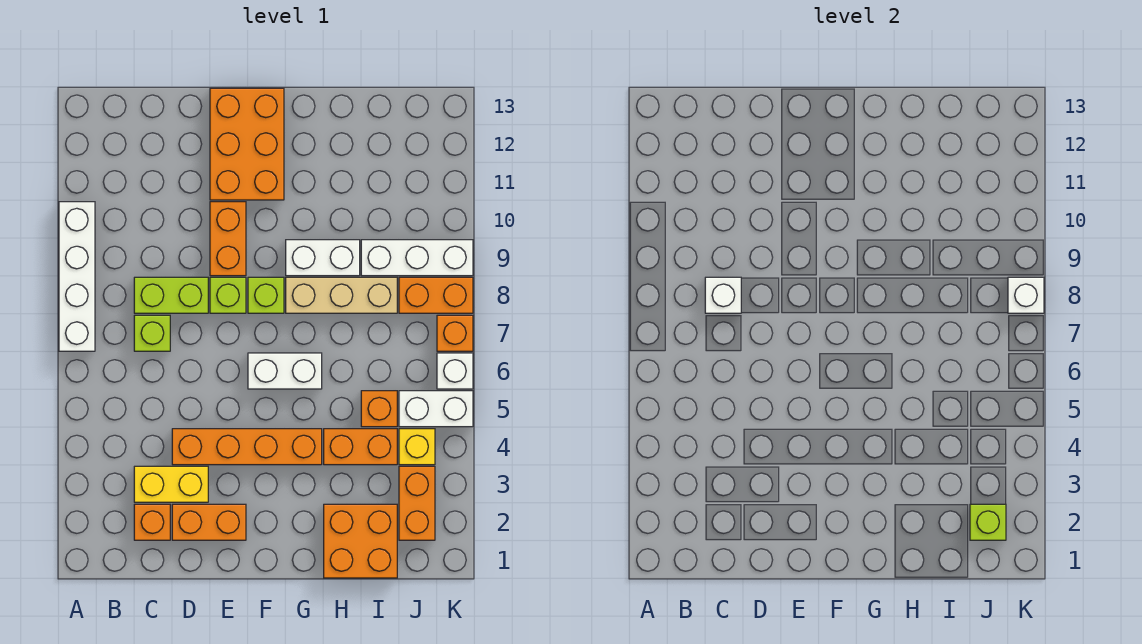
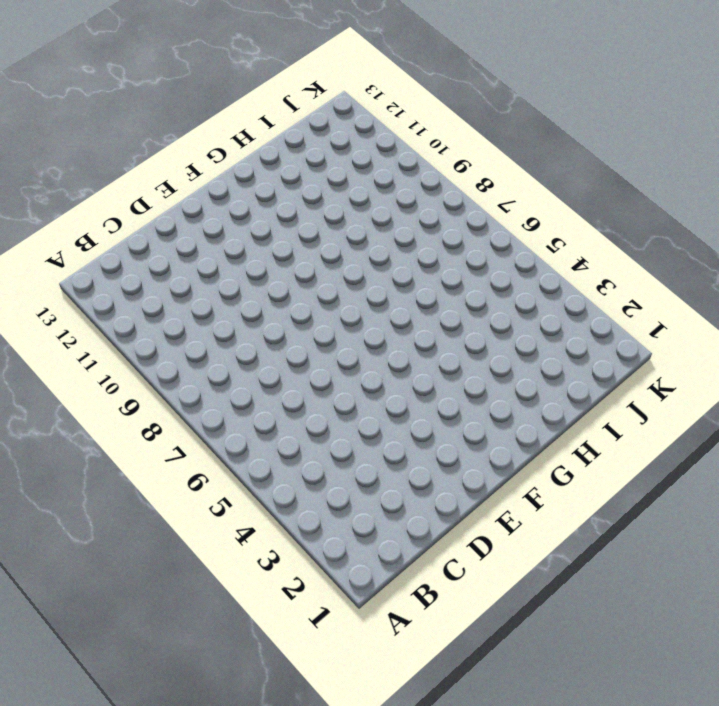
none -> white brick A7:A10 level 1
none -> orange brick C2 level 1
none -> yellow brick C3:D3 level 1

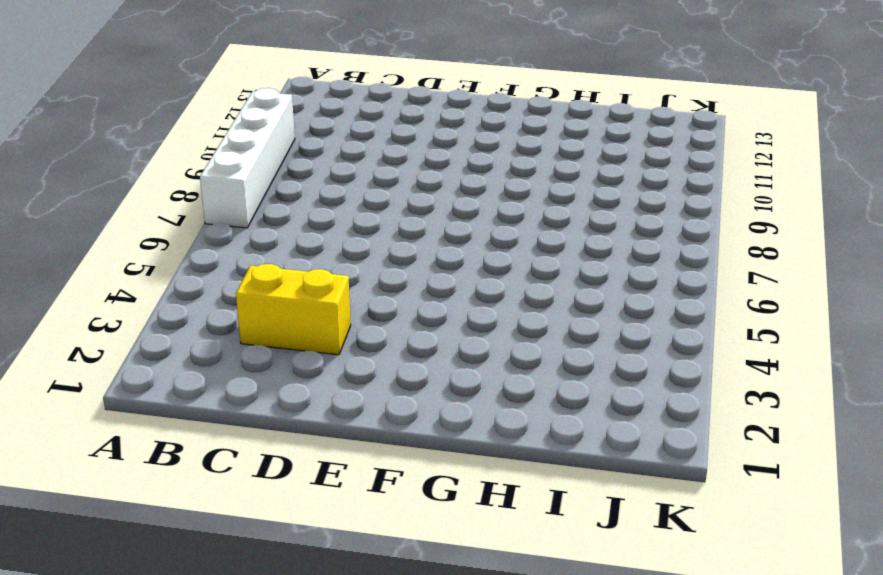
none -> orange brick C2 level 1
none -> lime brick C7 level 1
none -> lime brick C8:D8 level 1

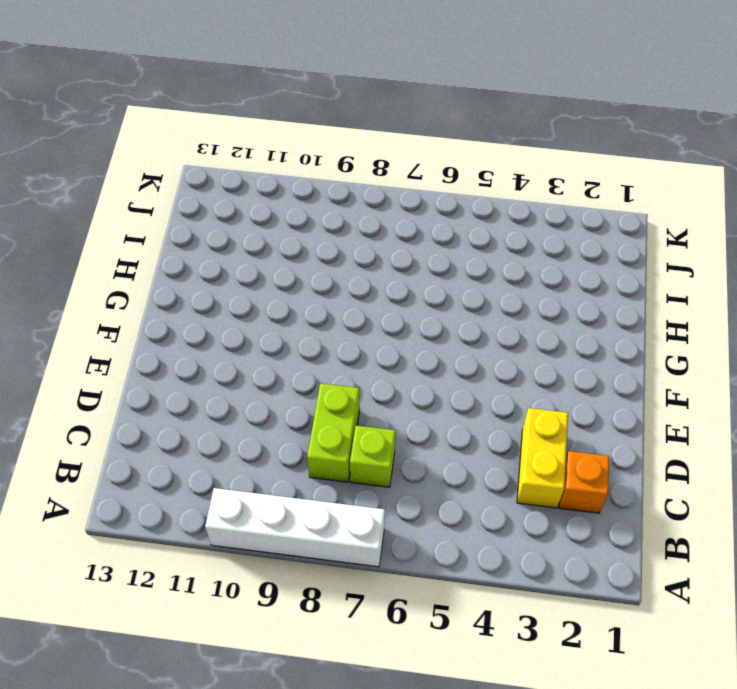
none -> orange brick D2:E2 level 1
none -> orange brick D4:G4 level 1
none -> lime brick E8 level 1

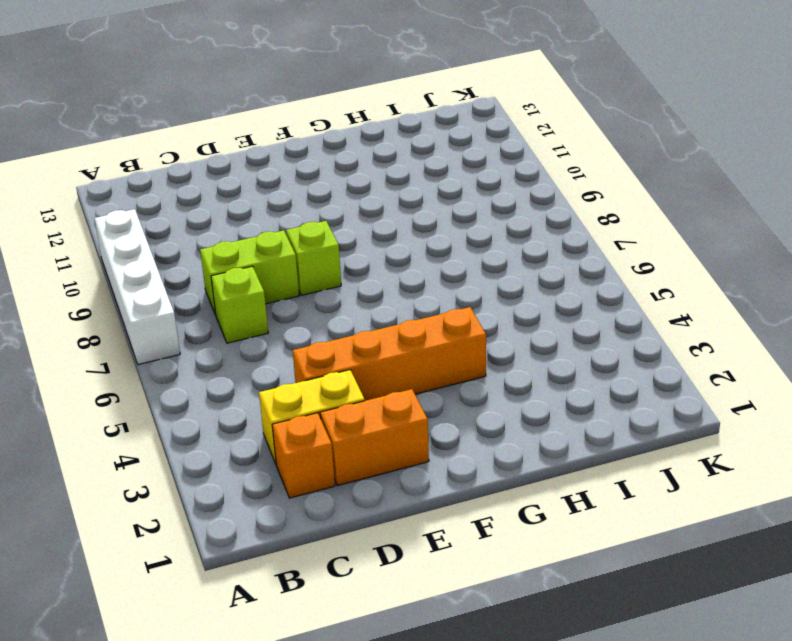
none -> orange brick E9:E10 level 1
none -> orange brick E11:F13 level 1
none -> white brick F6:G6 level 1

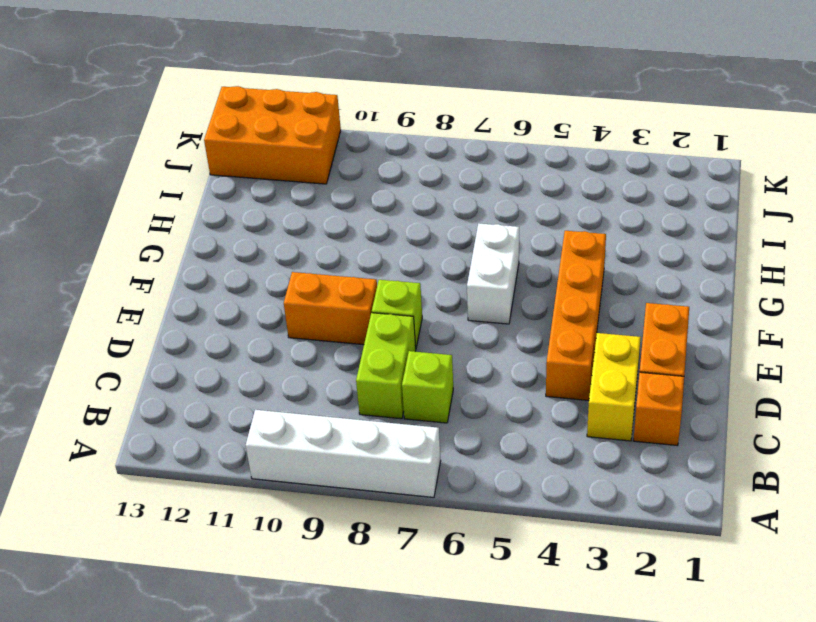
orange brick J11:K13 level 1 -> orange brick E11:F13 level 1
none -> lime brick F8 level 1
none -> tan brick G8:I8 level 1
none -> white brick G9:H9 level 1

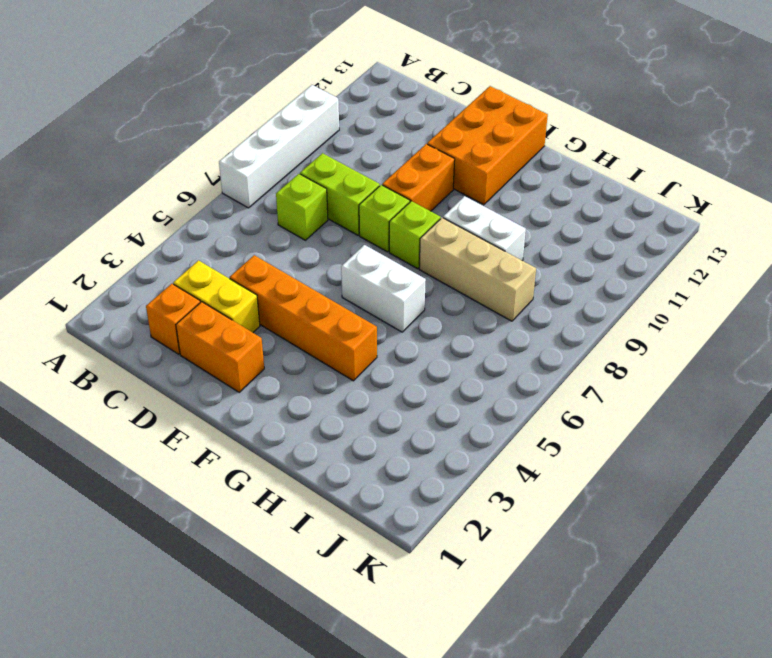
none -> orange brick H1:I2 level 1
none -> orange brick H4:I4 level 1
none -> orange brick I5 level 1

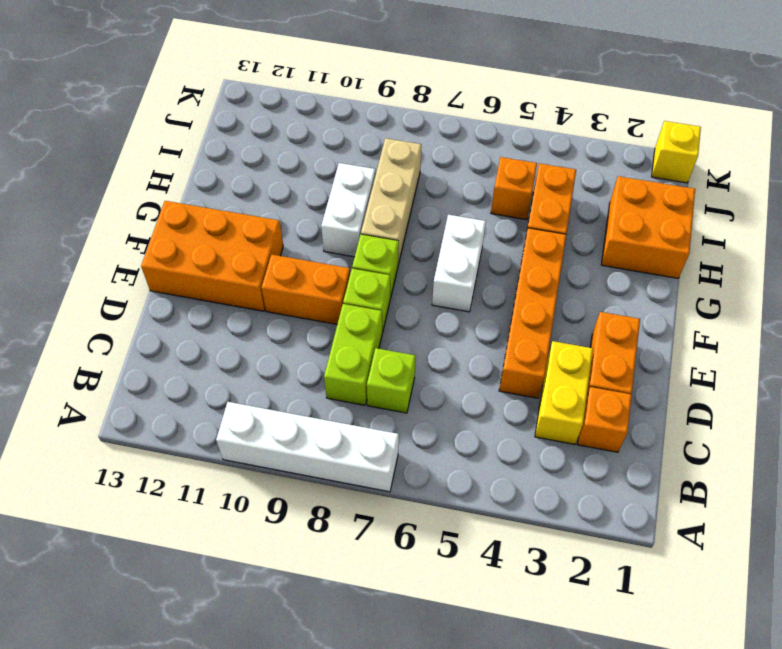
yellow brick K1 level 1 -> yellow brick J4 level 1
none -> white brick I9:K9 level 1
none -> orange brick J2:J3 level 1
none -> white brick J5:K5 level 1

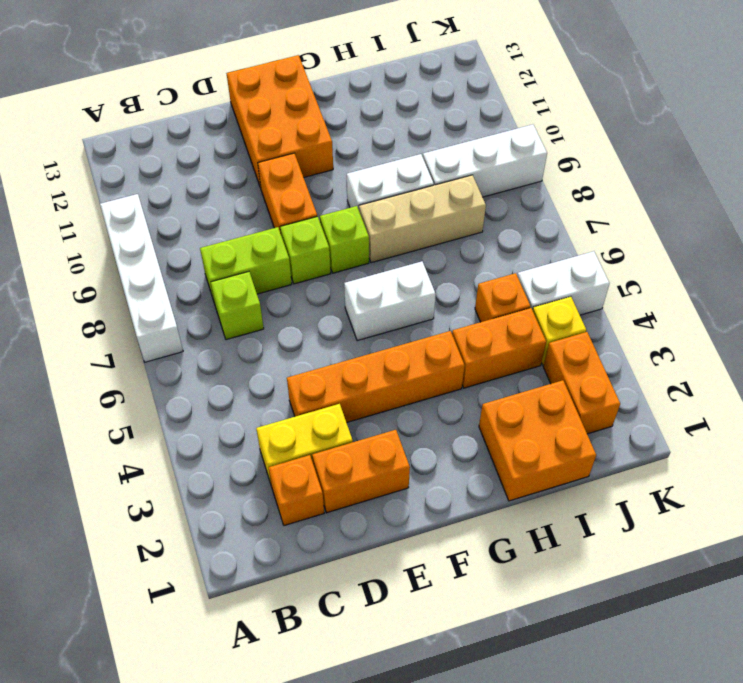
none -> orange brick J8:K8 level 1
none -> white brick K6 level 1
none -> orange brick K7 level 1

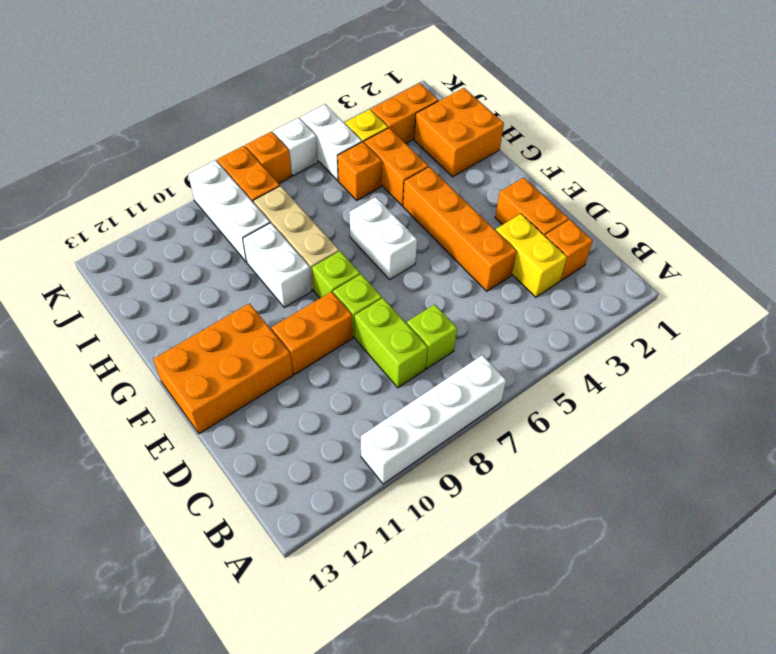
none -> white brick C8 level 2
none -> lime brick J2 level 2
none -> white brick K8 level 2

